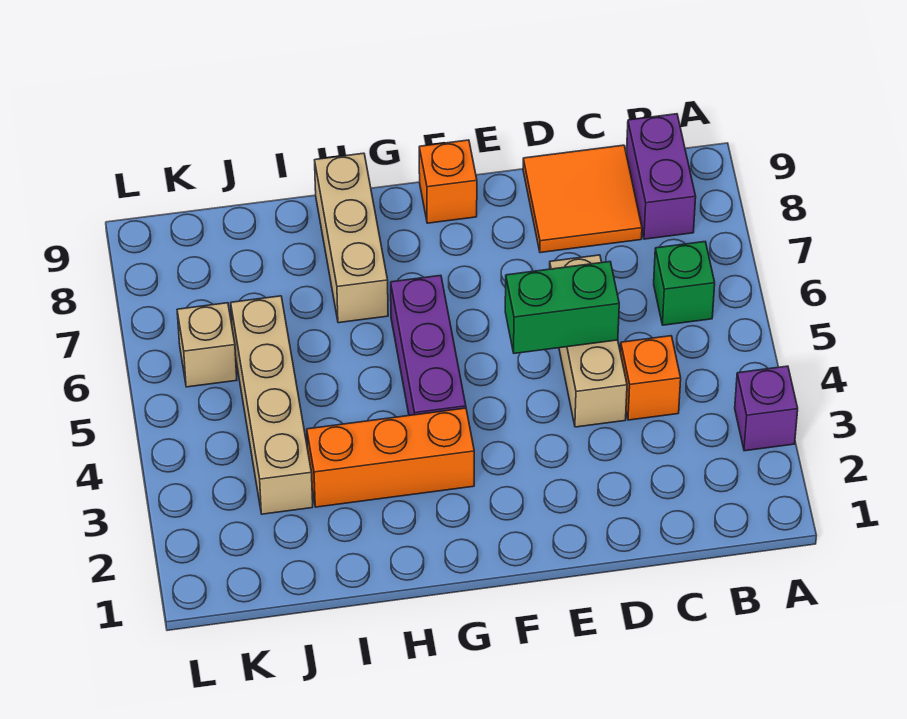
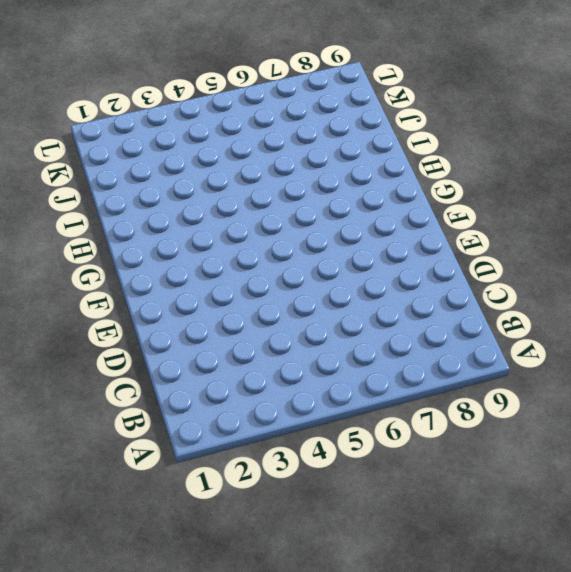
none -> purple brick A3 level 1
none -> green brick B6 level 1
none -> purple brick B8:B9 level 1

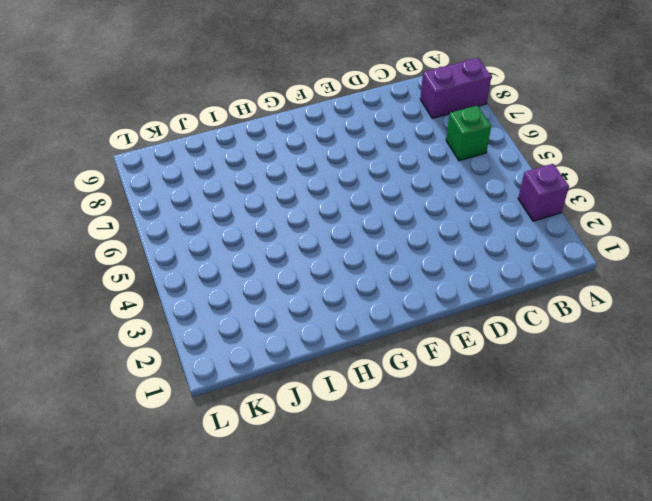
purple brick A8:B8 level 1 -> purple brick B8:B9 level 1
none -> orange brick C4 level 1
none -> orange tile C8:D9 level 1
none -> tan brick D4:D6 level 1

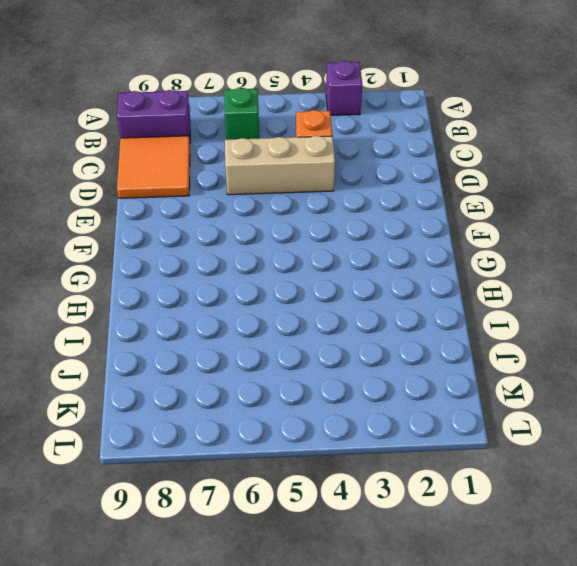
none -> orange brick F9 level 1
none -> orange brick G3:I3 level 1
none -> purple brick G4:G6 level 1

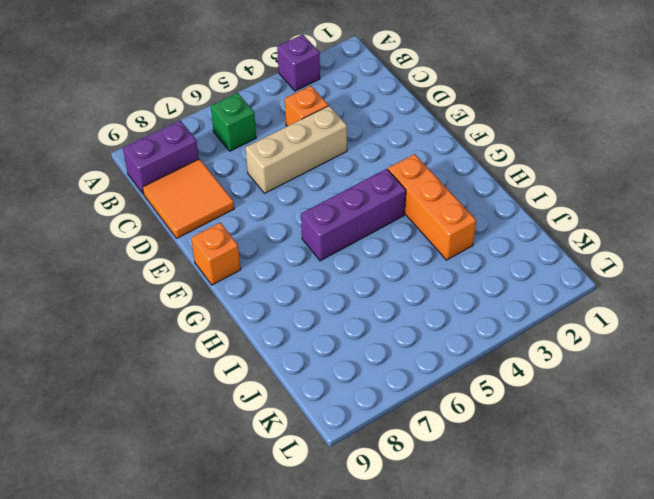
none -> tan brick H7:H9 level 1
none -> tan brick J3:J6 level 1
none -> tan brick K6 level 1

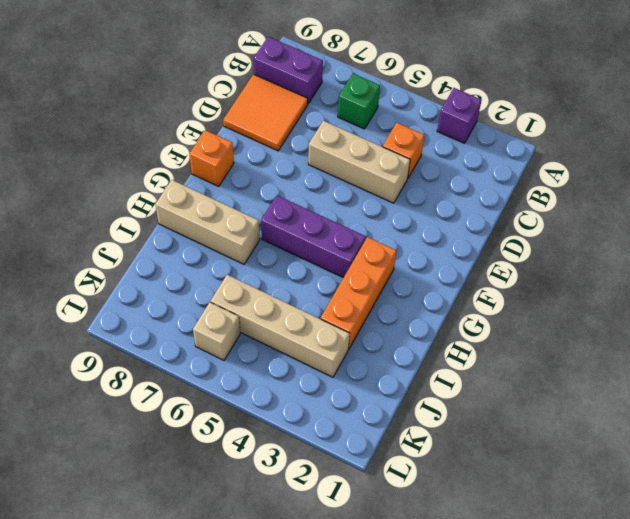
none -> green brick D5:E5 level 2

